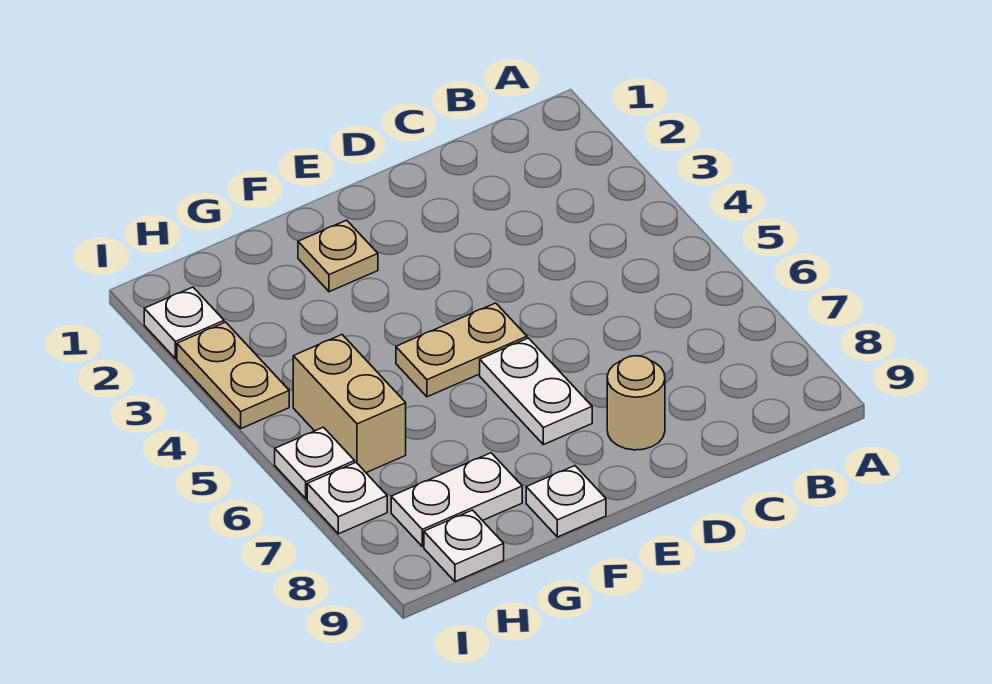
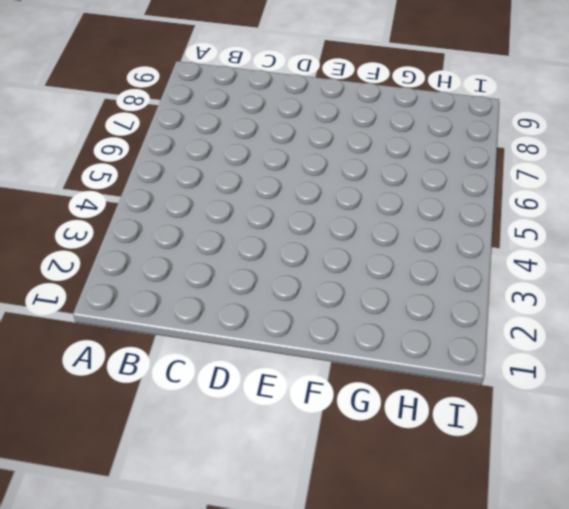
none -> tan round brick D8 level 1
none -> tan plate E5:F5 level 1
none -> white plate E6:E7 level 1

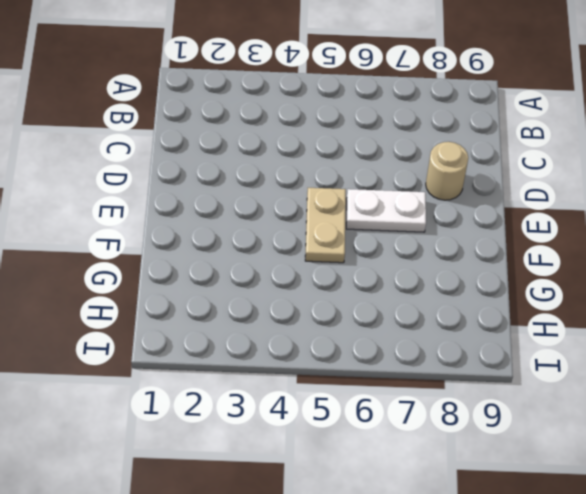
none -> tan plate F2 level 1
none -> white plate F9 level 1
none -> white plate G8:H8 level 1

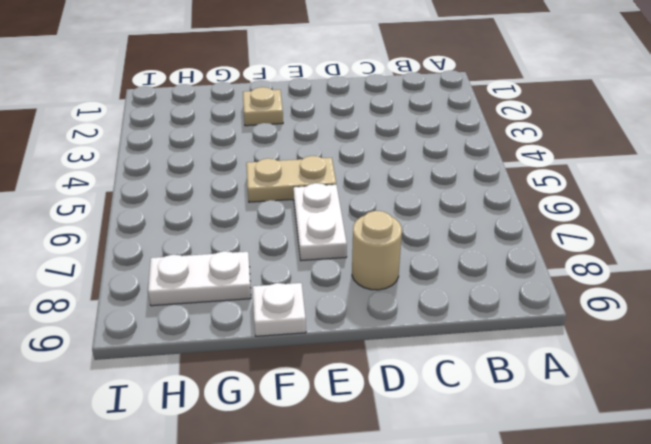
none -> tan brick H5:H6 level 1
none -> white plate H9 level 1
none -> white plate I2 level 1

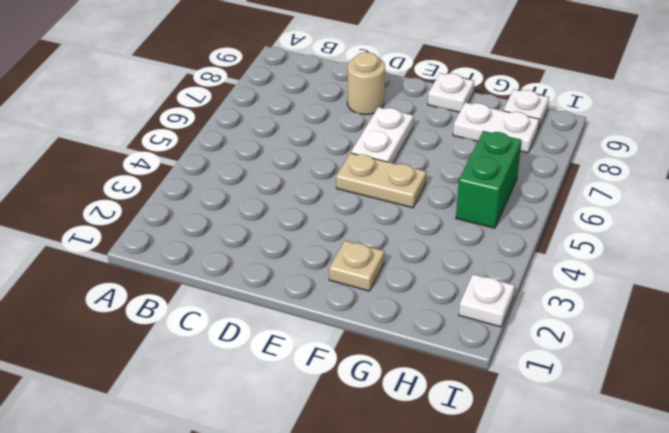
green brick H5:H6 level 1 -> tan brick H5:H6 level 1
none -> tan plate I3:I4 level 1
none -> white plate I6 level 1
none -> white plate I7 level 1

